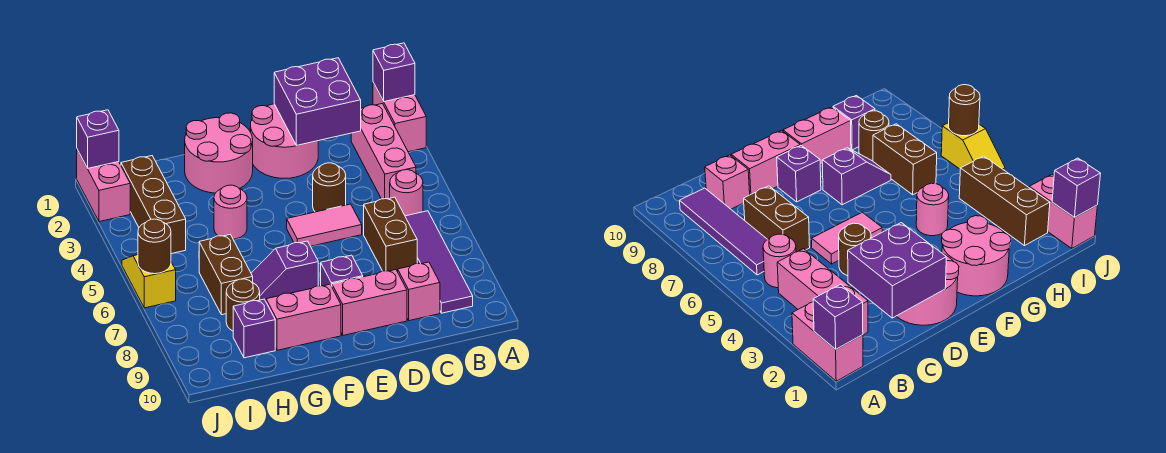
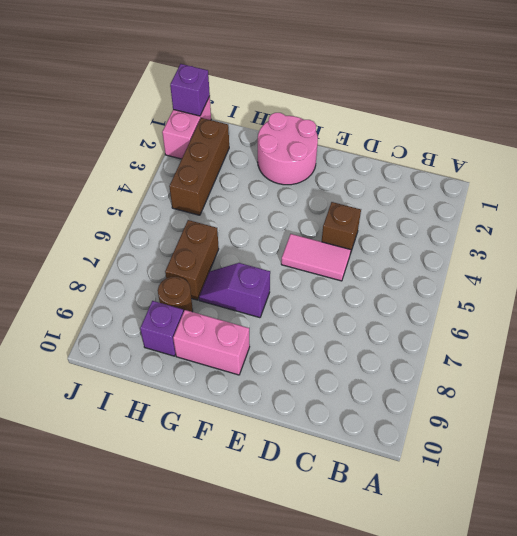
brown brick D4 level 1 -> brown round brick D4 level 1
none -> pink brick A1:A2 level 1
none -> pink brick B2:B4 level 1
none -> pink round brick B5 level 1

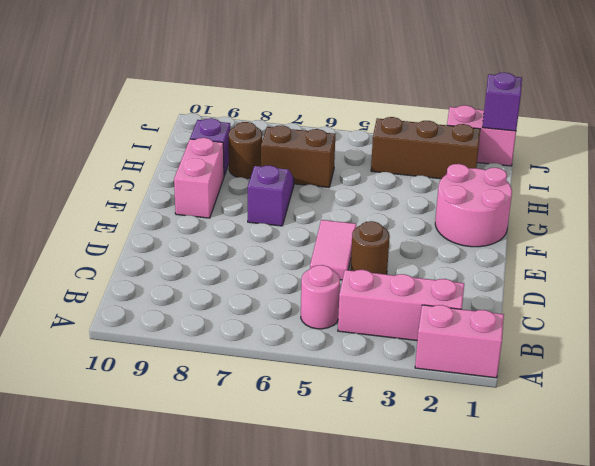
none -> purple tile B6:B9 level 1
none -> brown brick C6:C7 level 1
none -> pink brick C9 level 1

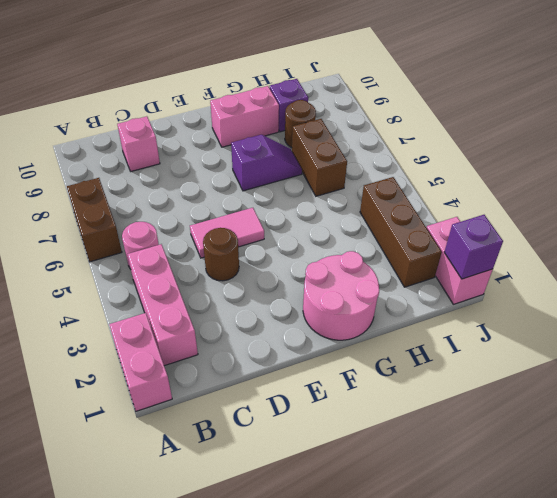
brown brick A6:A7 level 1 -> brown brick C6:C7 level 1
none -> purple tile B6:B9 level 1
none -> pink round brick D1:E2 level 1
none -> pink brick D9:E9 level 1

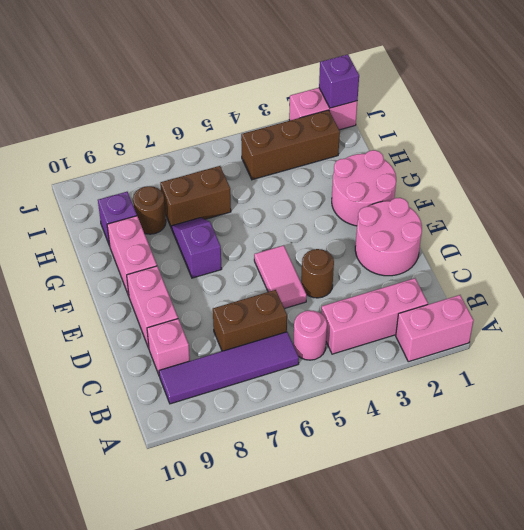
none -> purple brick E8 level 1
none -> pink round brick G4 level 1
none -> yellow slope J5:J6 level 1 top 6

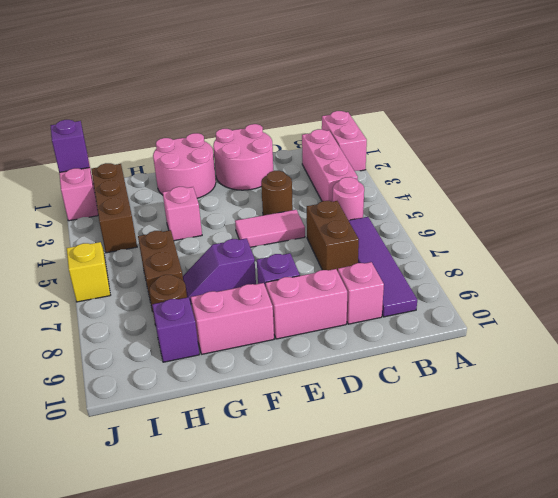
pink brick G4 level 1 -> pink round brick G4 level 1
none -> purple brick A1 level 2
none -> purple brick C1:D2 level 2
none -> brown round brick J6 level 2

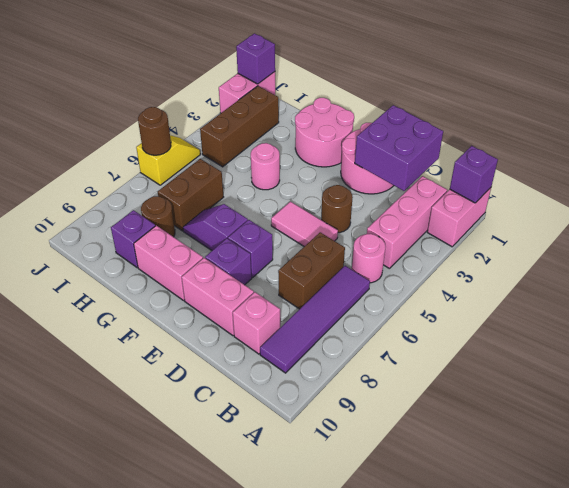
purple brick E7 level 1 -> none

